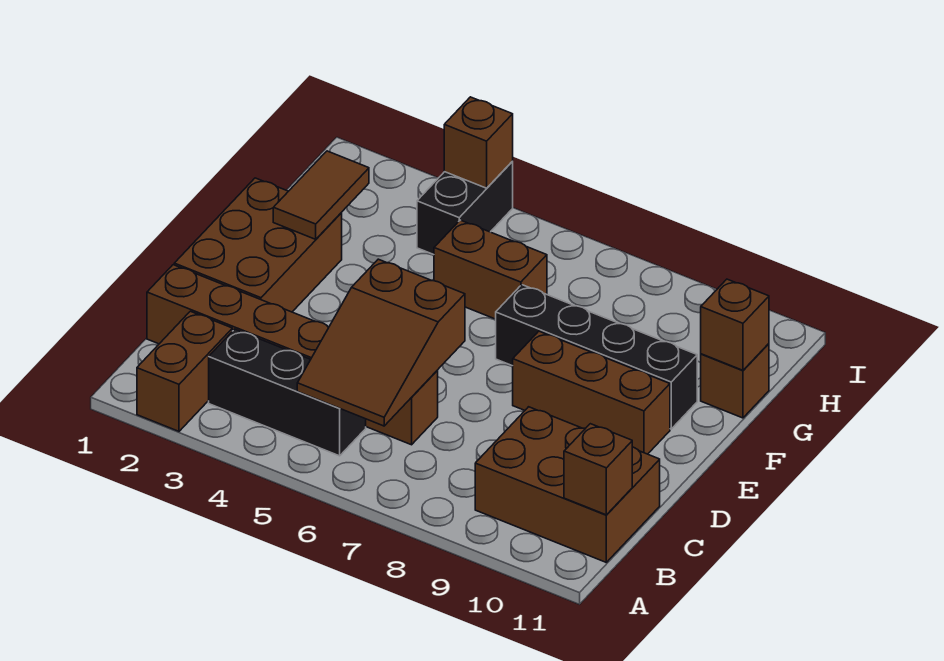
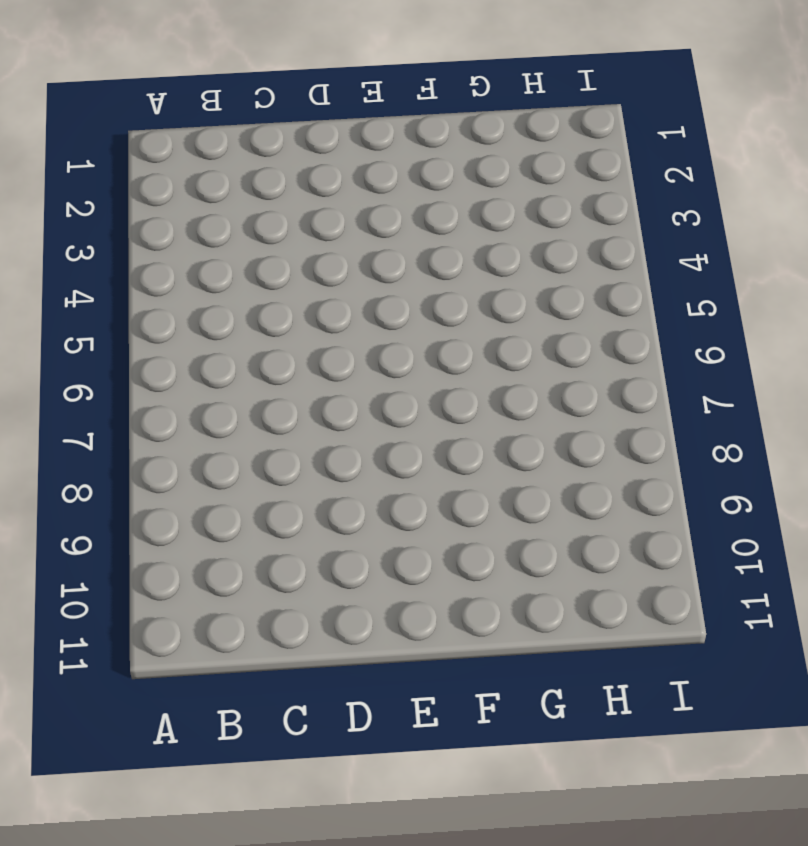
none -> brown brick A2:B2 level 1
none -> black brick B3:B5 level 1
none -> brown brick B9:C11 level 1

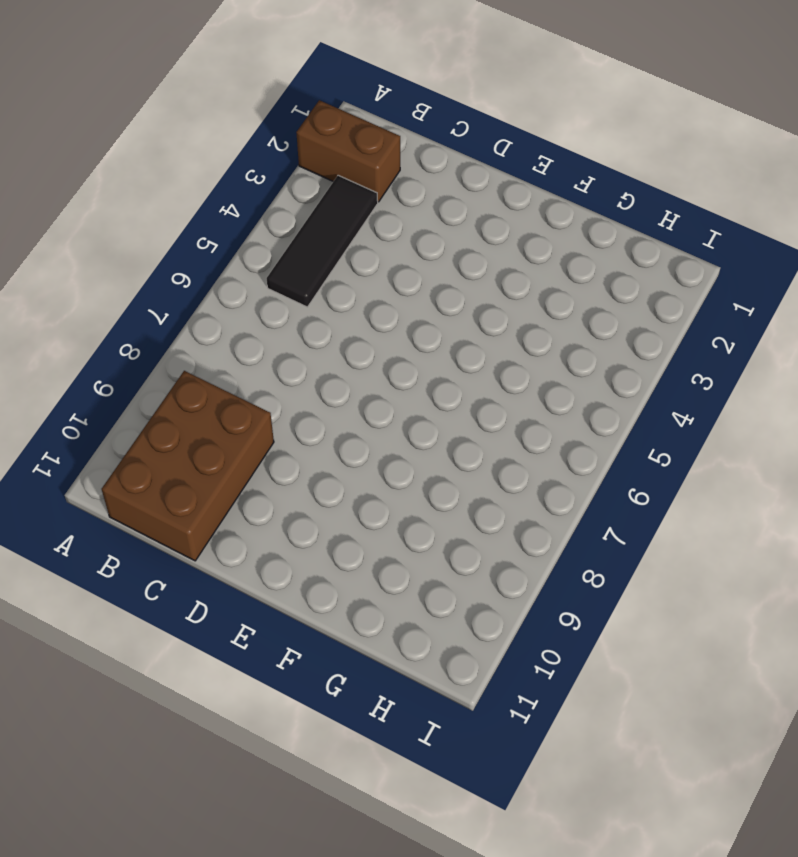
black tile B3:B5 level 1 -> black brick B3:B5 level 1
none -> brown brick C1:C6 level 1
none -> brown brick D1:F2 level 1
none -> brown brick E8:E10 level 1

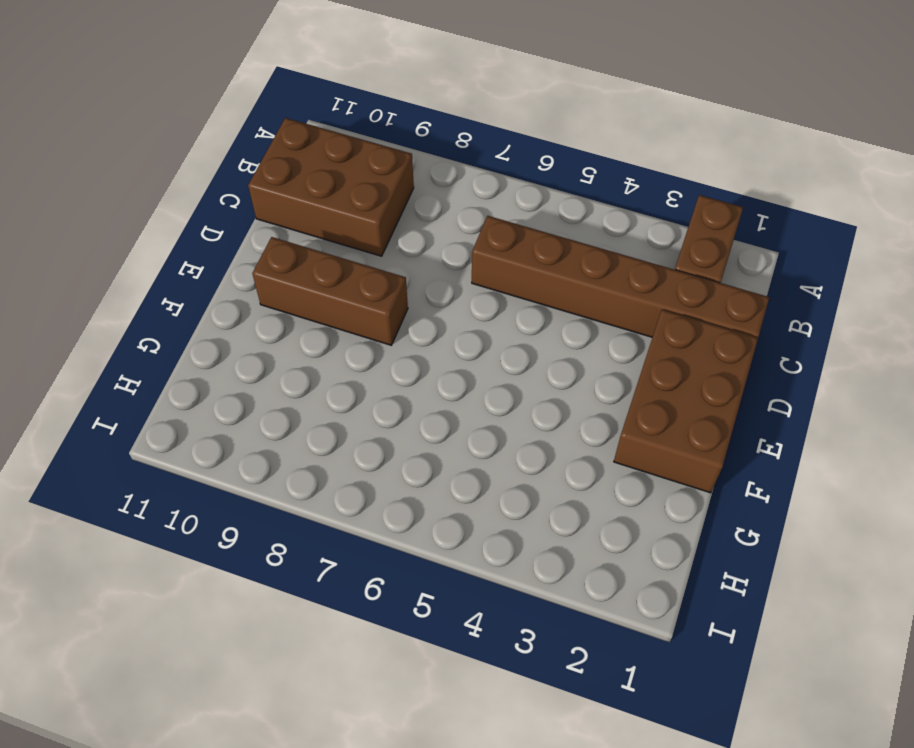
none -> black brick B3:B5 level 1
none -> black brick F7:F10 level 1
none -> brown brick G5:G6 level 1

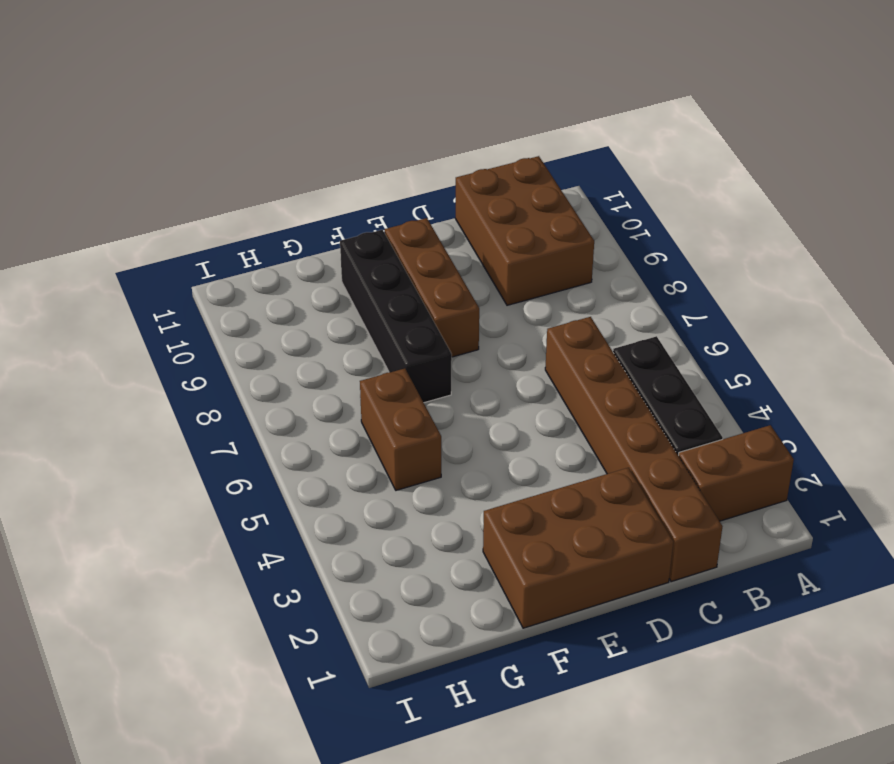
none -> brown brick G11 level 1
none -> black brick H4:I4 level 1
none -> brown slope B5:D6 level 2 top D

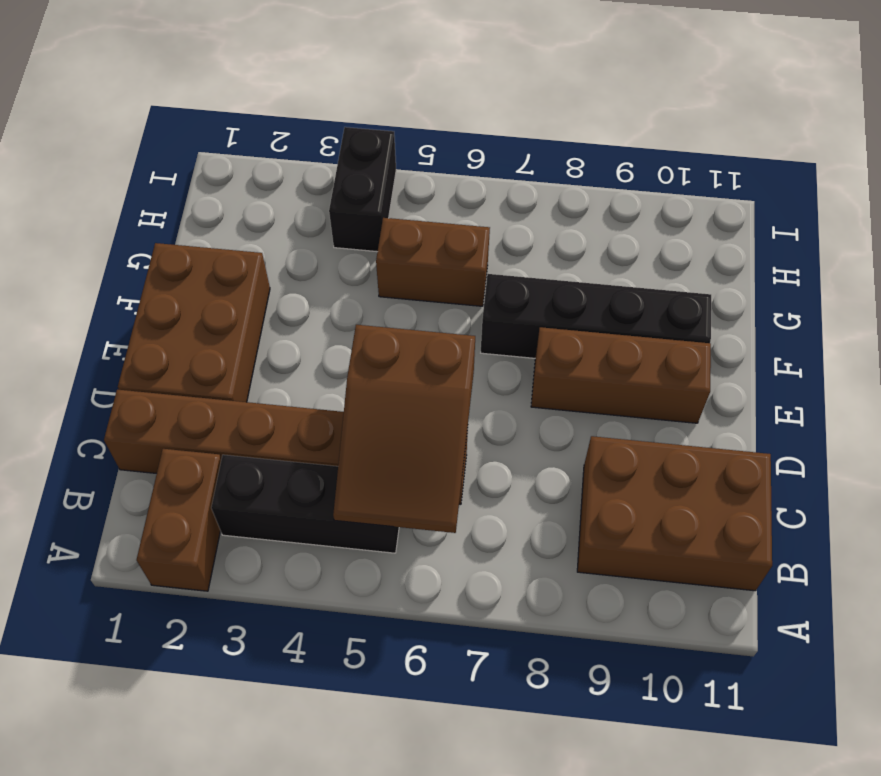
none -> brown brick G11 level 1
none -> brown brick B11 level 2
none -> brown tile F2:G2 level 2

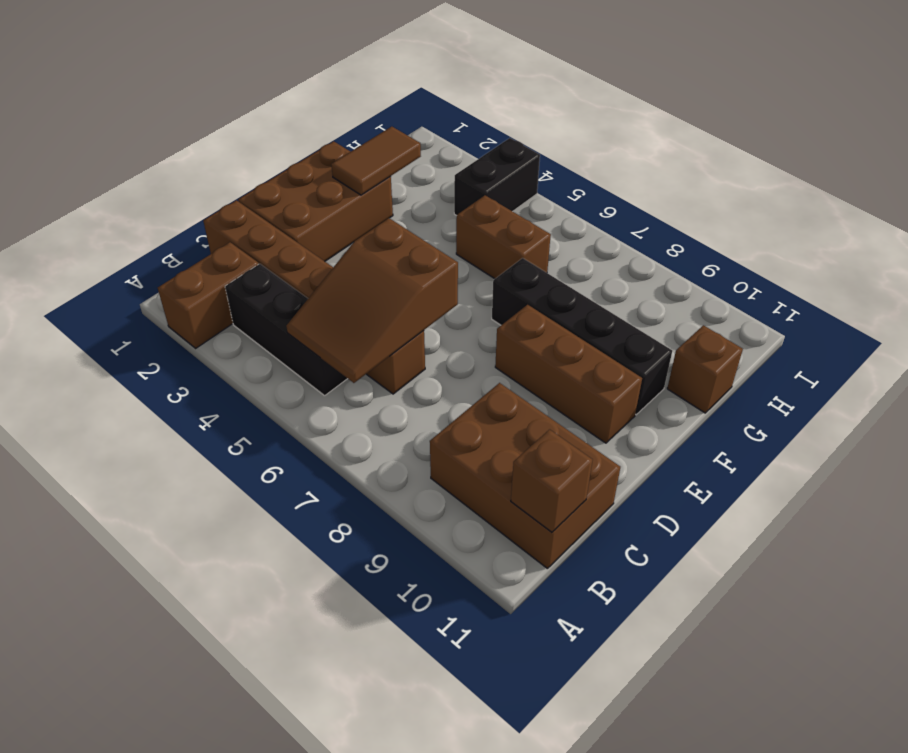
none -> brown brick G11 level 2
none -> brown brick I4 level 2

